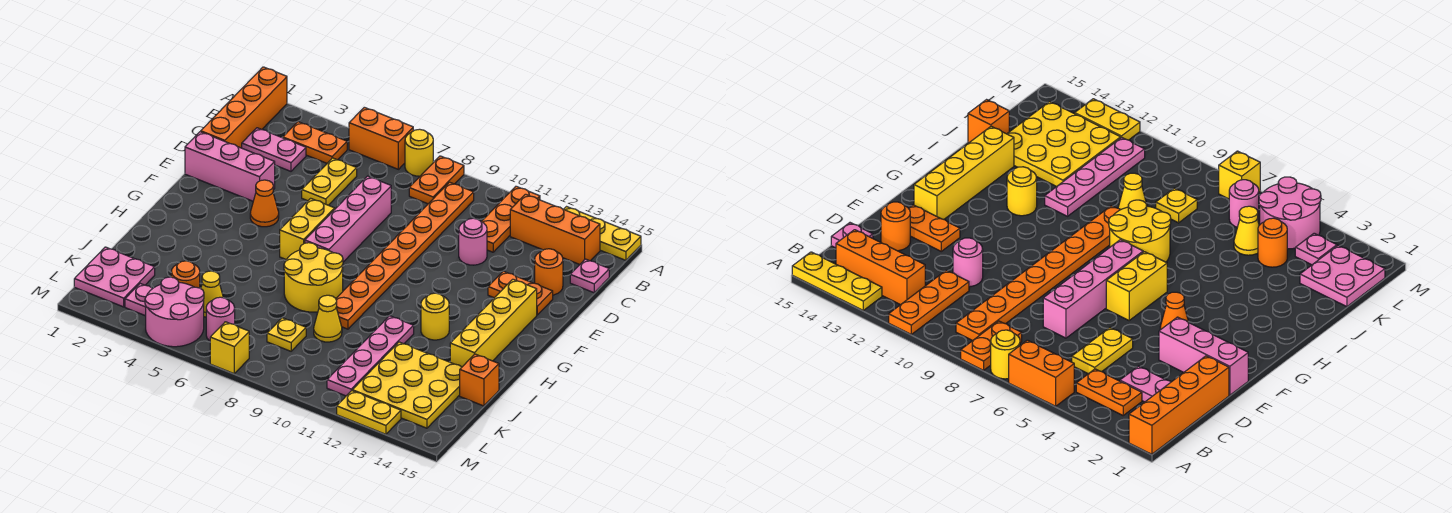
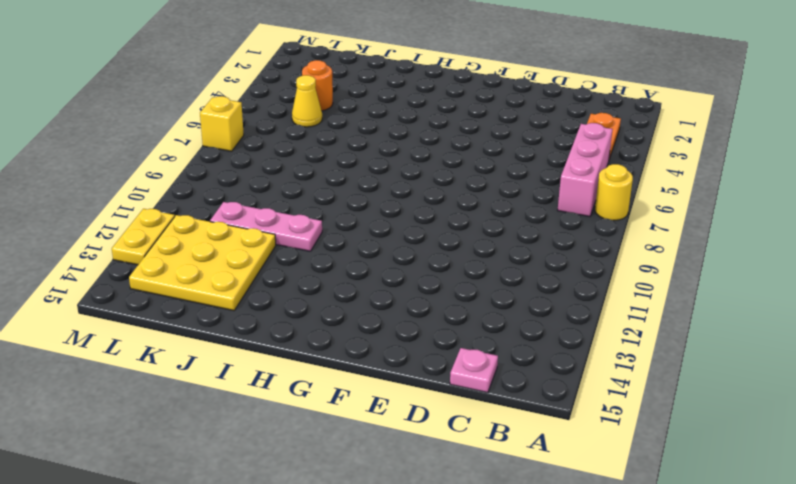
pink brick B5:B7 level 1 -> pink brick E1:E3 level 1
pink plate I11:K11 level 1 -> pink plate I11:L11 level 1
none -> orange brick A1:D1 level 1
none -> orange brick A5:A6 level 1
none -> orange plate A8:B8 level 1
none -> orange plate A11:C11 level 1

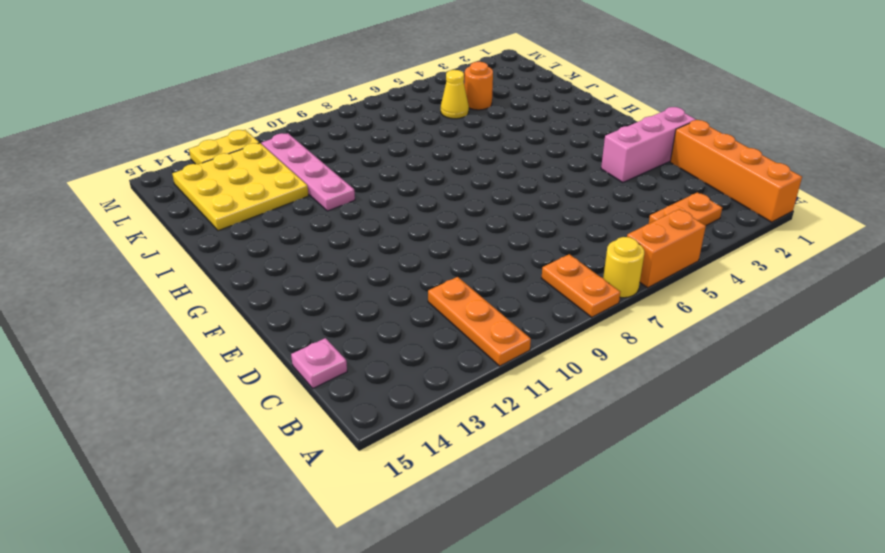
none -> yellow plate A13:A15 level 1
none -> orange plate B9:I9 level 1
none -> orange brick B12:B14 level 1
none -> pink plate C2:C3 level 1

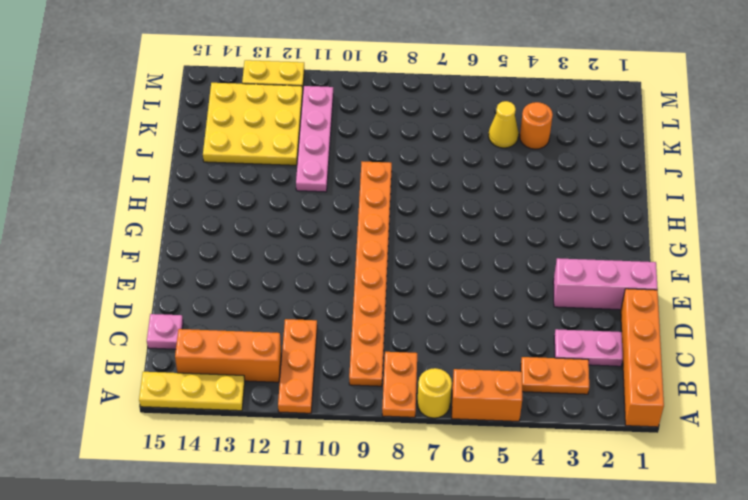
none -> yellow plate C5:D5 level 1
none -> pink brick D7:G7 level 1
none -> pink round brick D11 level 1
none -> orange round brick D14 level 1

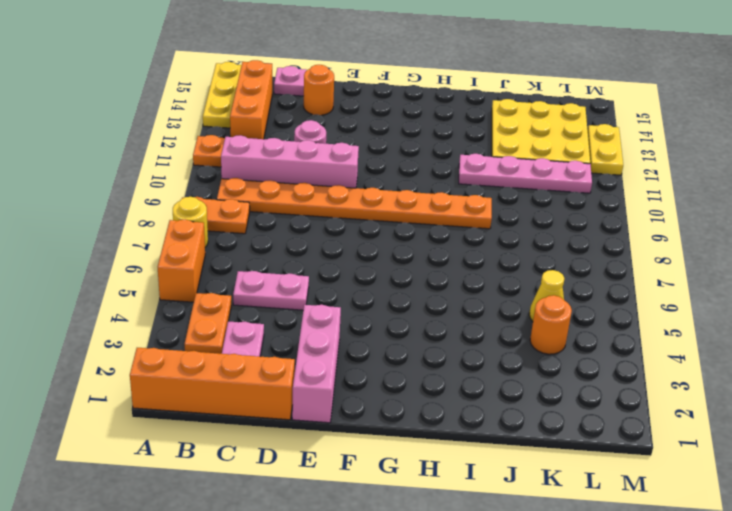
pink brick B10:E10 level 1 -> pink brick D7:G7 level 1
pink plate C5:D5 level 1 -> yellow plate C5:D5 level 1
none -> orange plate E13:E14 level 1
none -> orange cone F4 level 1
none -> yellow brick F6:G6 level 1
none -> yellow brick F14:I14 level 1

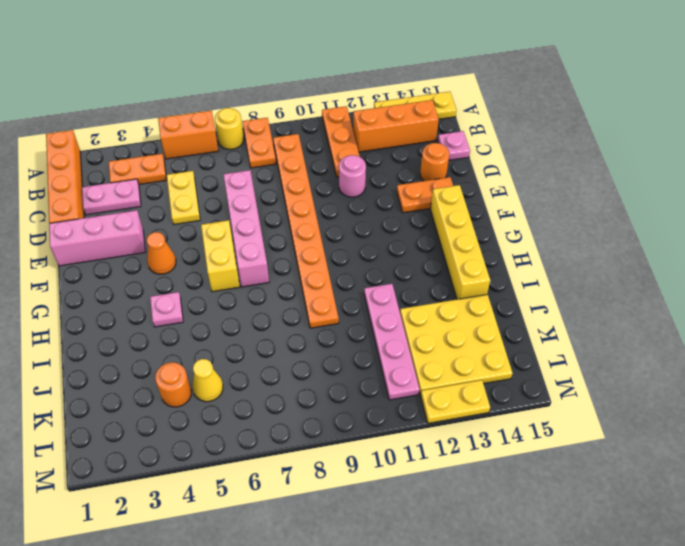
pink plate H4 level 1 -> pink plate L3 level 1
none -> yellow round brick H7:I8 level 1
none -> yellow round brick H12 level 1
none -> yellow cone J9 level 1
none -> orange brick J15 level 1

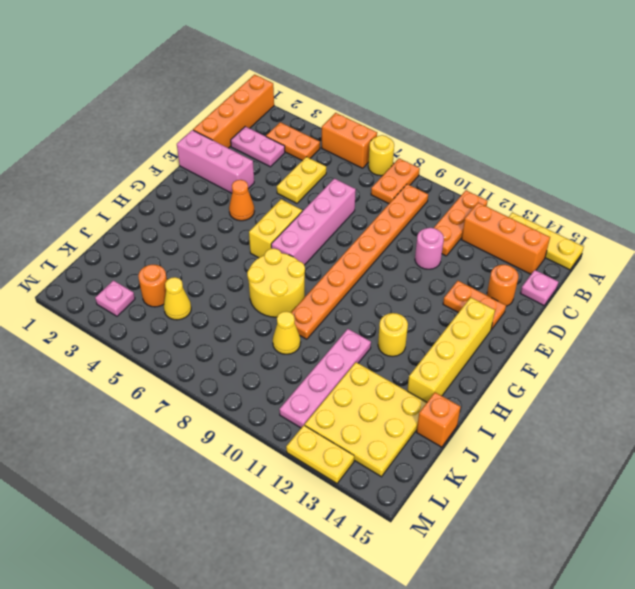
none -> pink plate K1:L2 level 1
none -> yellow plate K8 level 1
none -> pink round brick L4:M5 level 1
none -> pink round brick L6 level 1

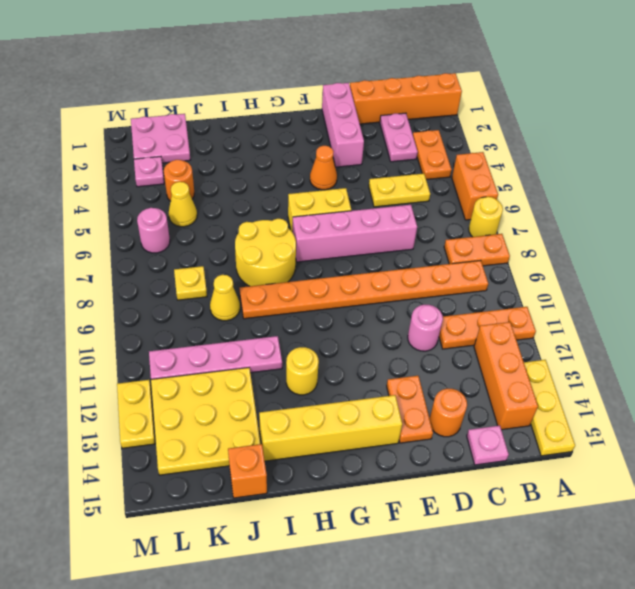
none -> pink round brick L4:M5 level 1
none -> yellow brick M7 level 1

